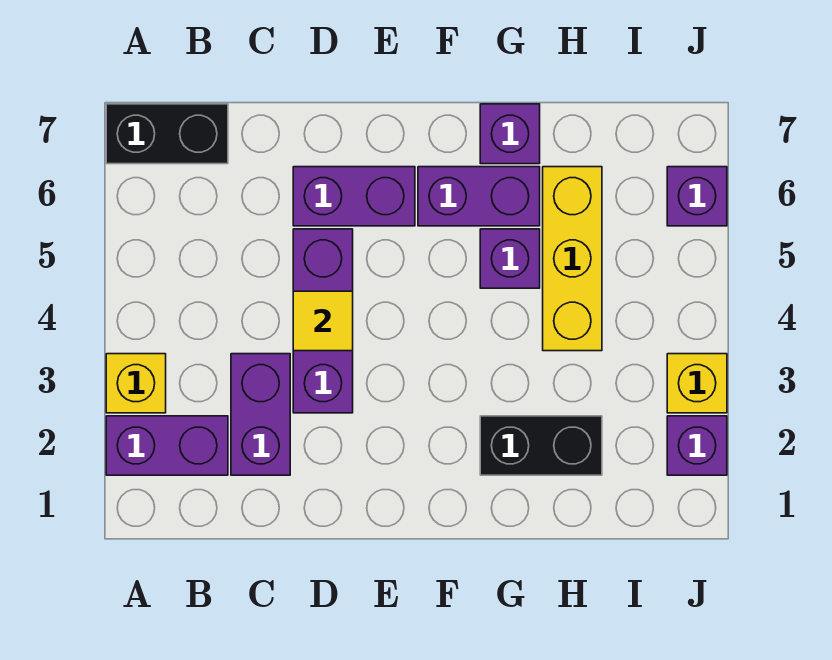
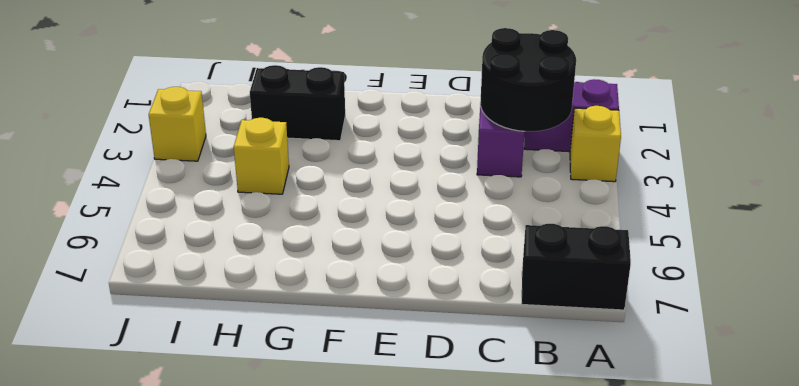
black round brick B2:C3 level 2 -> none
yellow brick H4 level 1 -> yellow brick H4:H6 level 1
none -> purple brick D3:D5 level 1
none -> purple brick D6:E6 level 1
none -> purple brick F6:G6 level 1

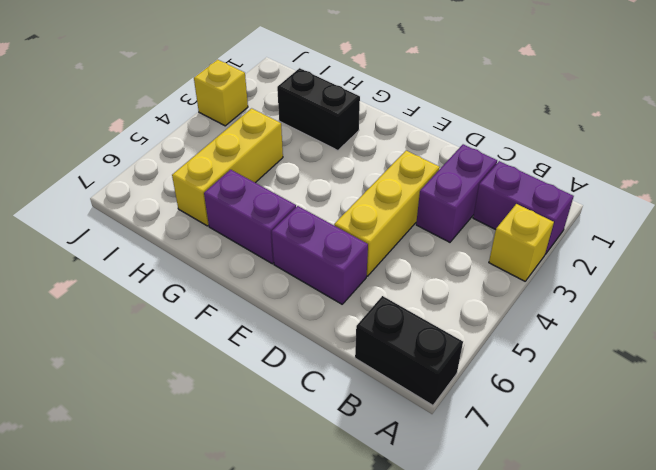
yellow brick D3:D5 level 1 -> purple brick D3:D5 level 1
none -> purple brick G5 level 1
none -> purple brick G7 level 1
none -> purple brick J2 level 1

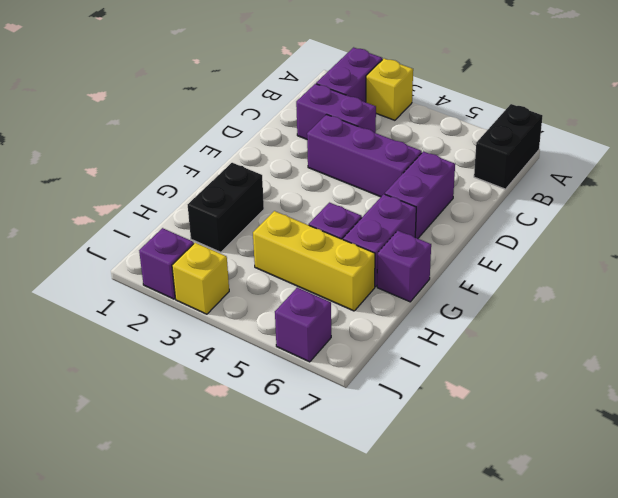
none -> yellow tile D4 level 2

